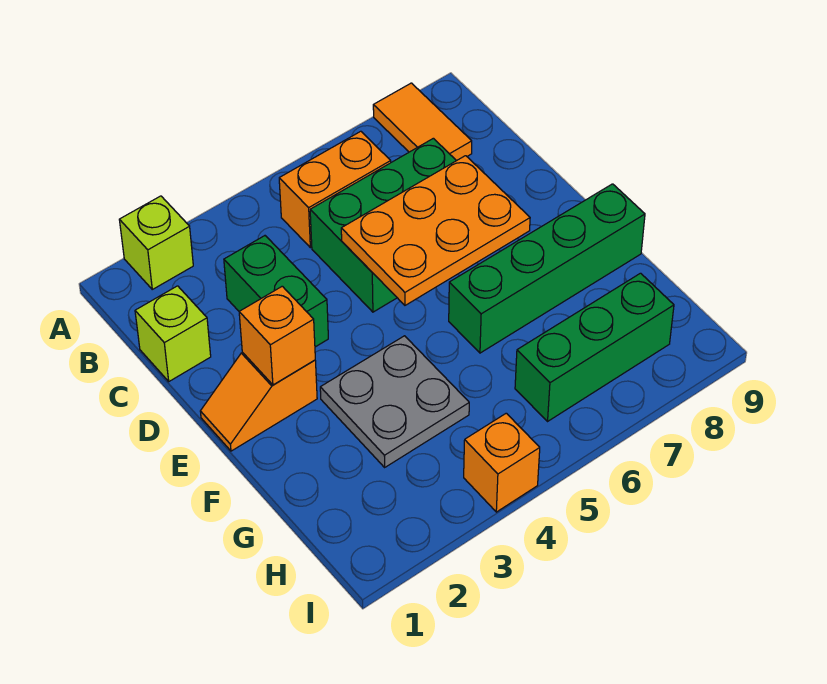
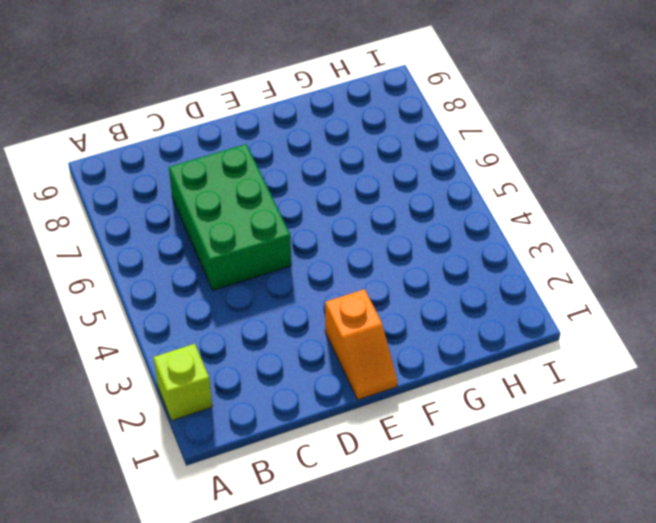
none -> orange tile A8:B8 level 1
none -> orange brick B5:B6 level 1
none -> lime brick C1 level 1

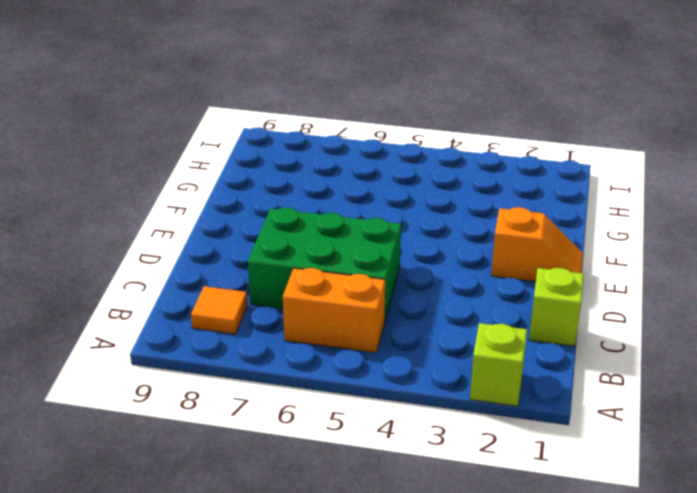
orange tile B8 level 1 -> orange tile A8:B8 level 1
none -> green brick C3:D3 level 1
none -> grey plate F3:G4 level 1
none -> green brick F6:F9 level 1

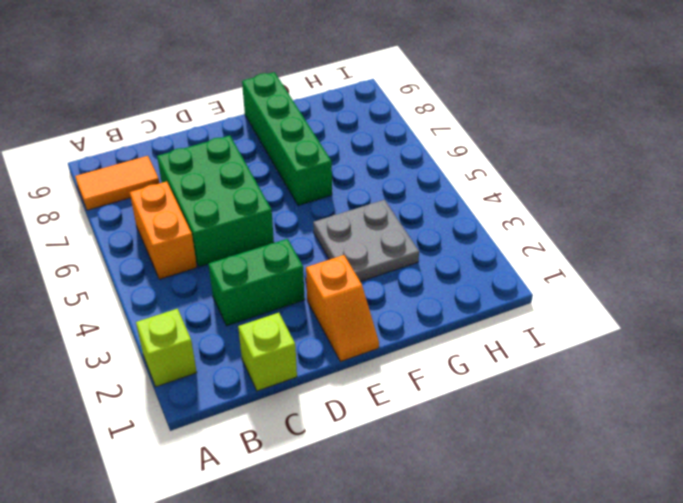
none -> green brick H6:H8 level 1
none -> orange brick I4 level 1
none -> orange plate D5:E7 level 2

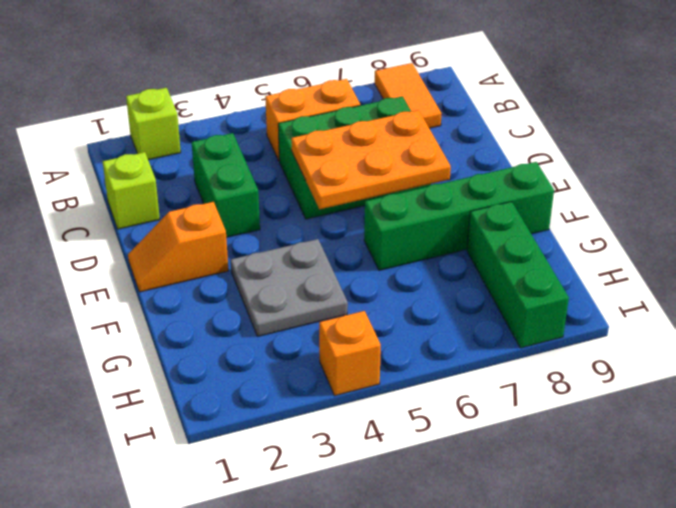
green brick G8:I8 level 1 -> green brick H6:H8 level 1
none -> orange brick E2 level 2

